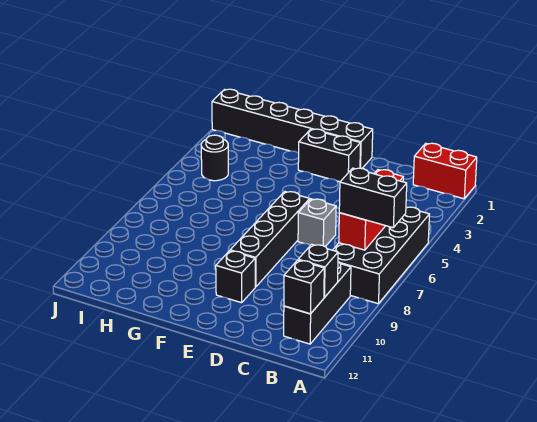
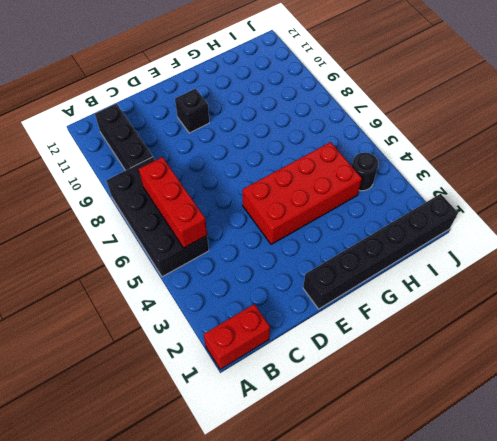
red brick E4:H5 level 1 -> none
none -> grey brick D6 level 1
none -> black brick E2:F2 level 1
none -> black brick E6:E9 level 1

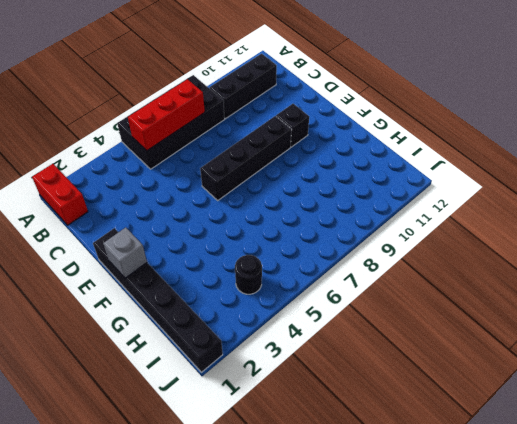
grey brick F1 level 2 -> grey brick D6 level 1
none -> black brick E2:F2 level 1
none -> black brick B10 level 2
none -> black brick B11 level 2

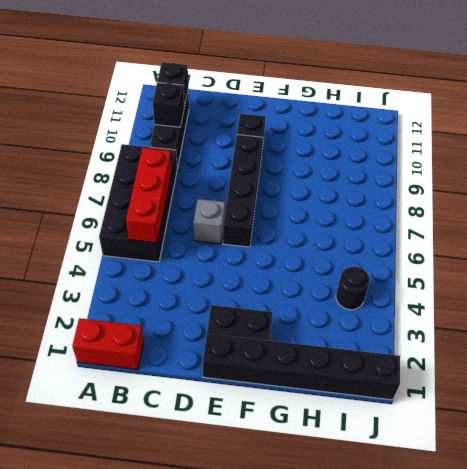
none -> black brick A7:B7 level 3

